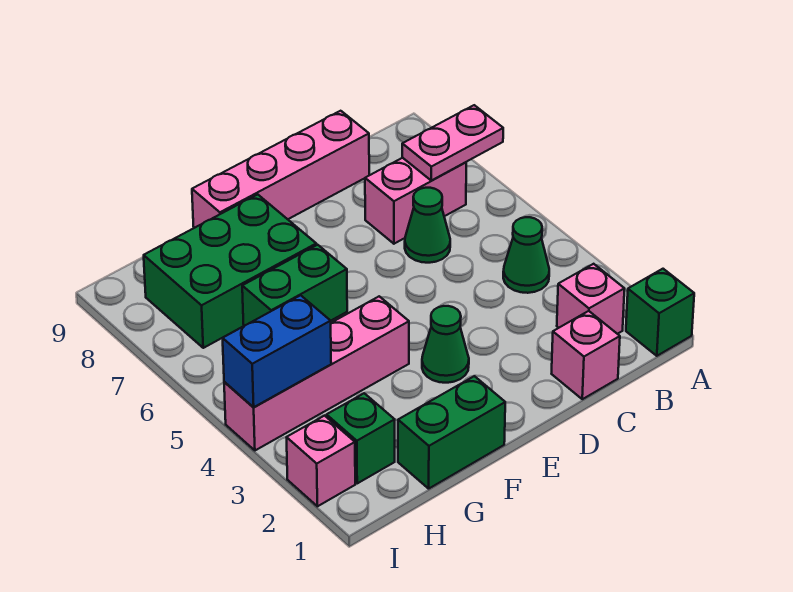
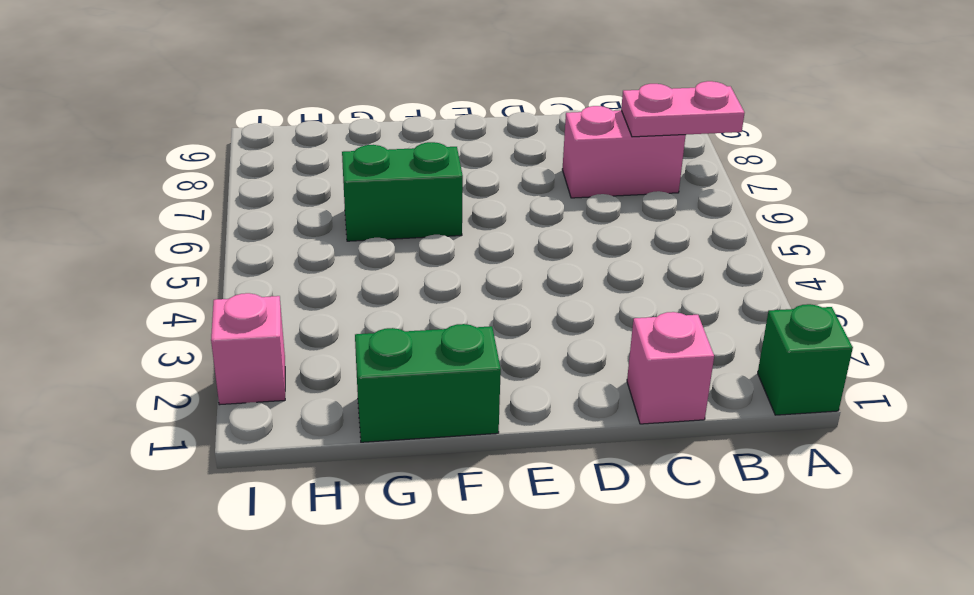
none -> pink brick B2 level 1
none -> green cone B4 level 1
none -> green cone C6 level 1

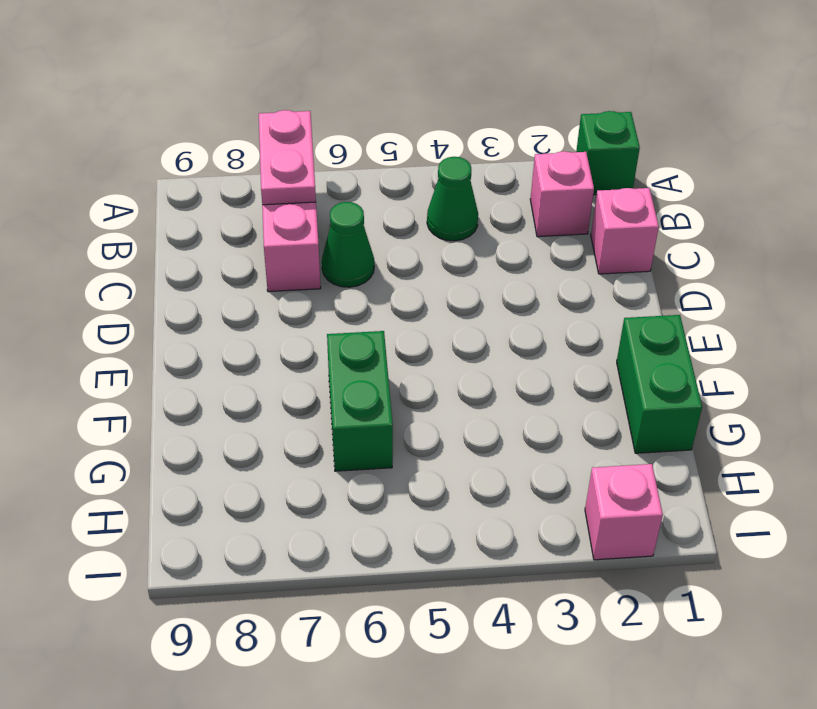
none -> pink brick C9:F9 level 1
none -> green cone E3 level 1
none -> pink brick F4:I4 level 1

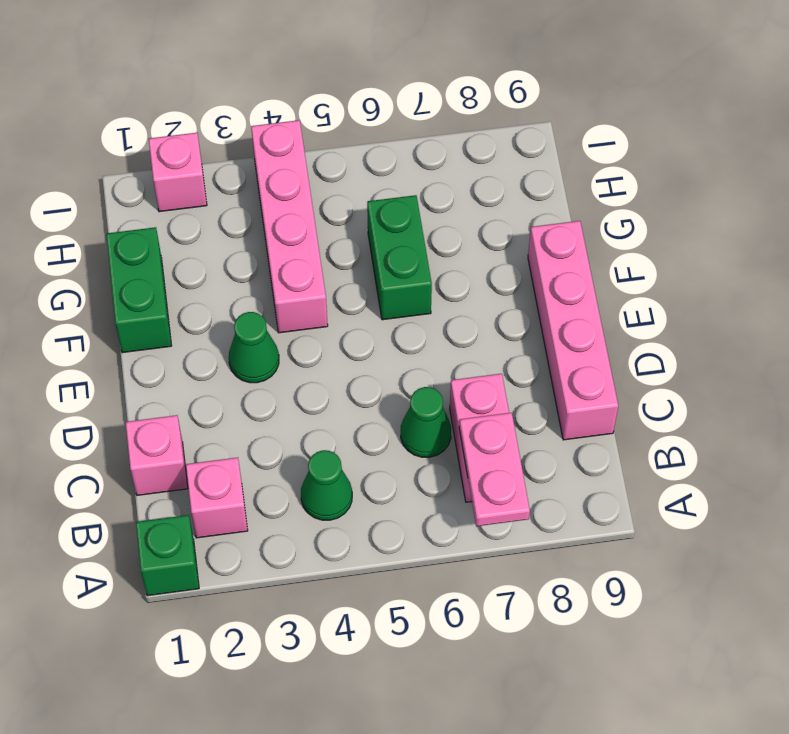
none -> green brick F7:H8 level 1
none -> green brick H2 level 1
none -> blue brick H4:I4 level 2

